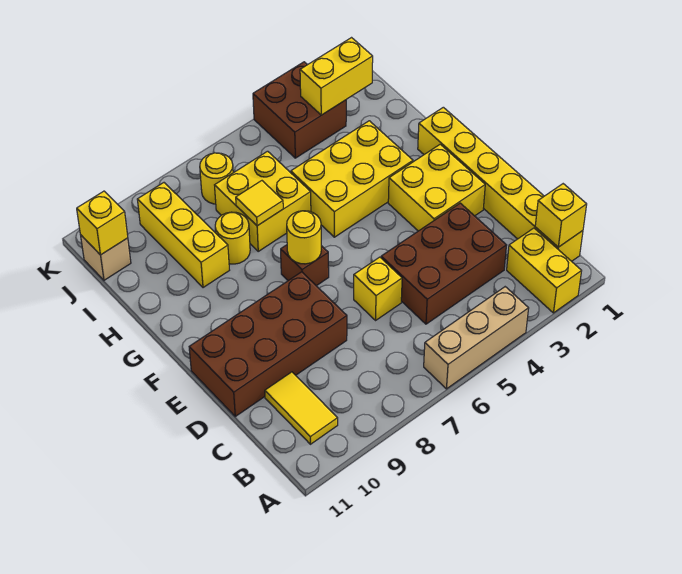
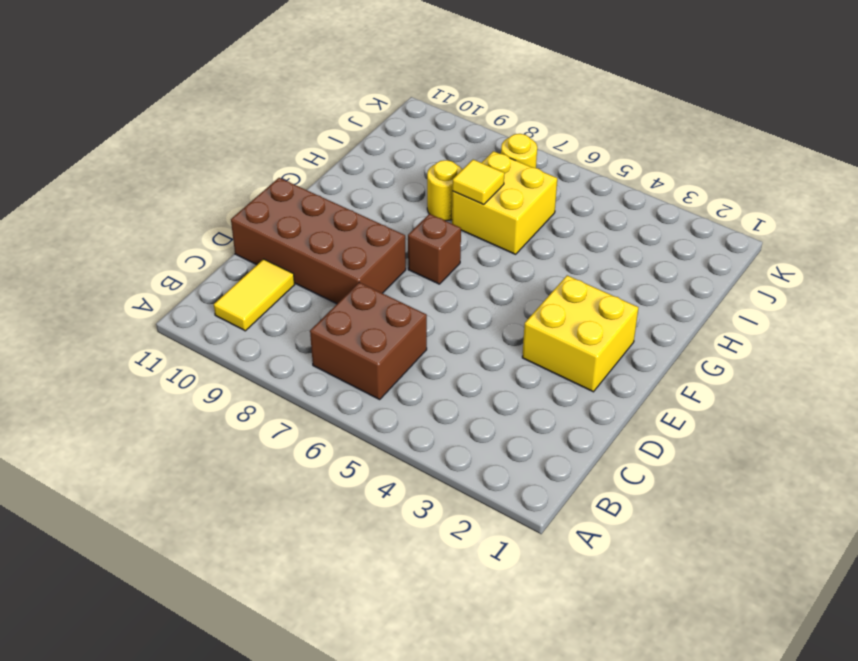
brown brick B6:C7 level 1 -> brown brick J3:K4 level 1
none -> yellow brick A2:B2 level 1
none -> tan brick A4:A6 level 1
none -> yellow brick B1:G1 level 1

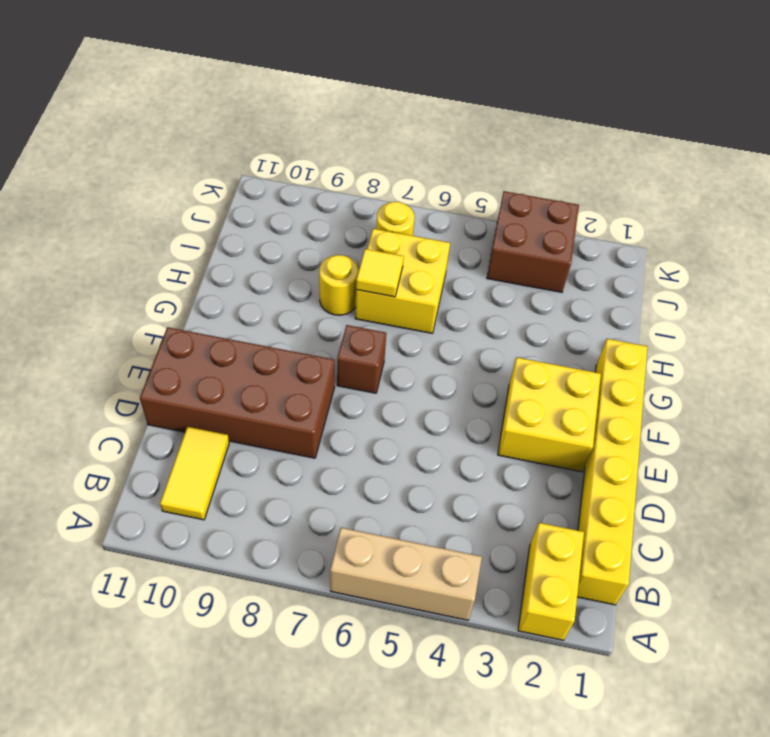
none -> brown brick C3:D5 level 1
none -> yellow brick D6 level 1
none -> yellow brick G3:H5 level 1

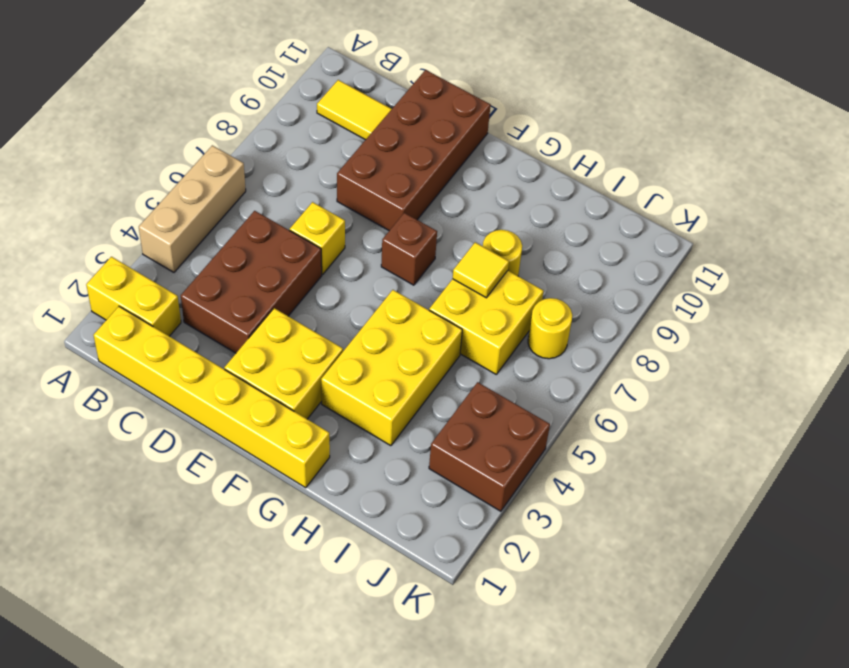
none -> yellow brick H9:J9 level 1
none -> tan brick J11 level 1
none -> yellow brick B1 level 2

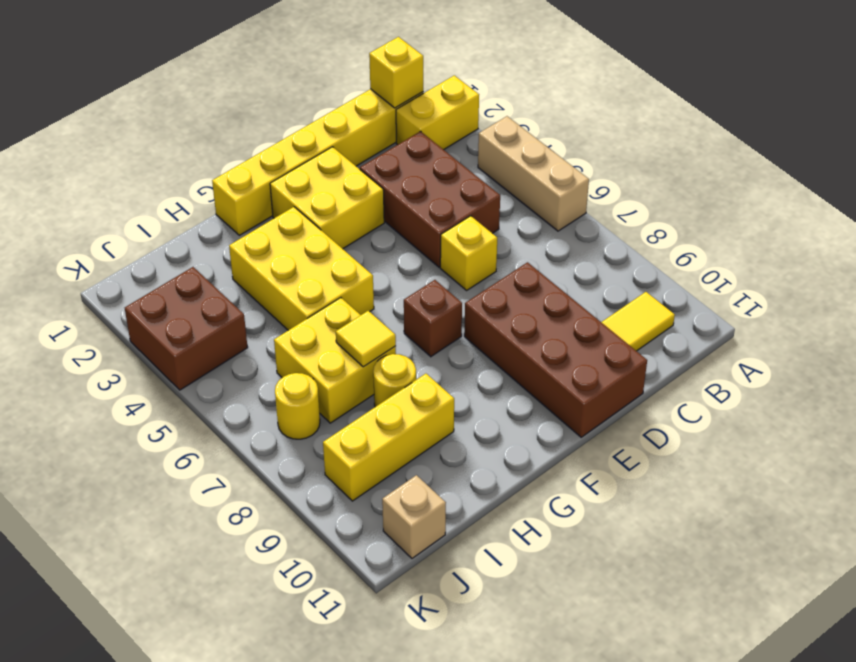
none -> yellow round brick F7 level 2
none -> yellow brick J2:J3 level 2
none -> yellow brick J11 level 2

